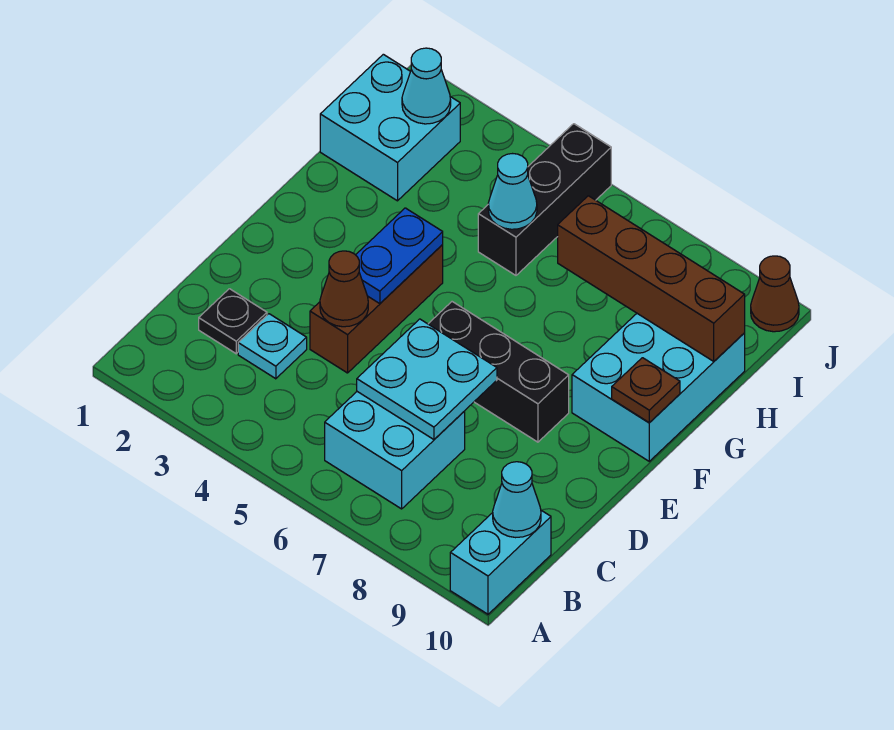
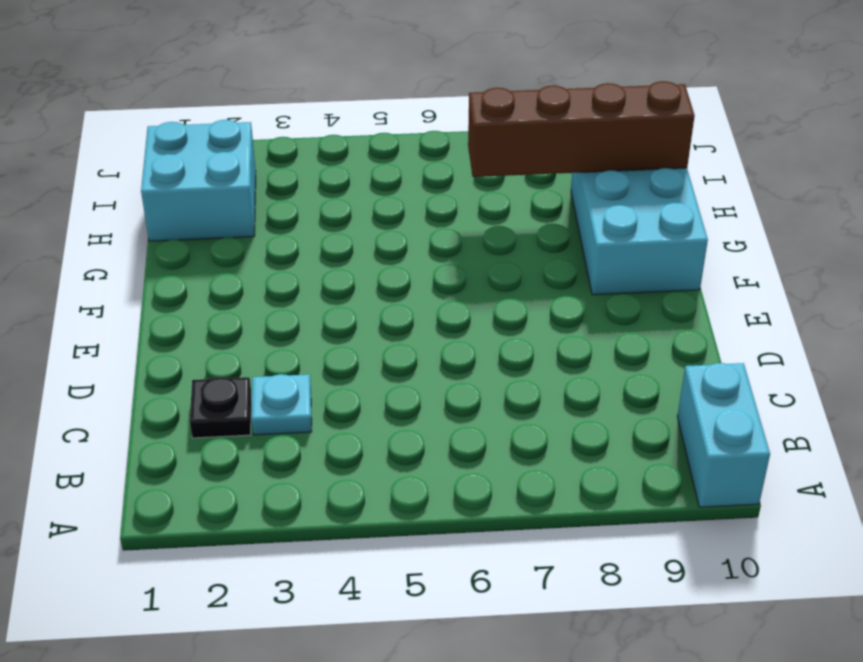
none -> cyan brick B6:C7 level 1
none -> brown brick D4:F4 level 1
none -> black brick E6:E8 level 1

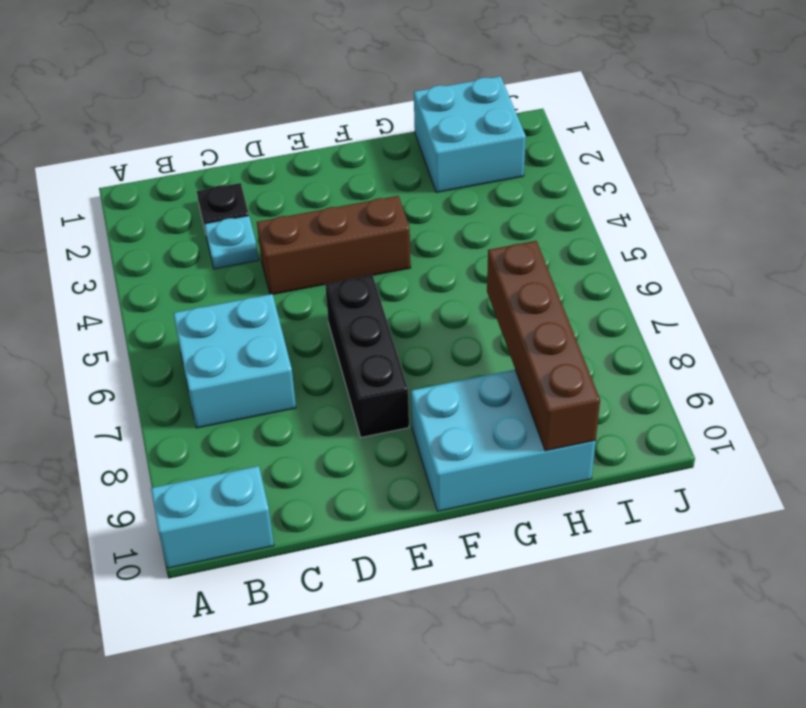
none -> black brick H5:J5 level 1
none -> brown cone J10 level 1
none -> cyan cone B10 level 2

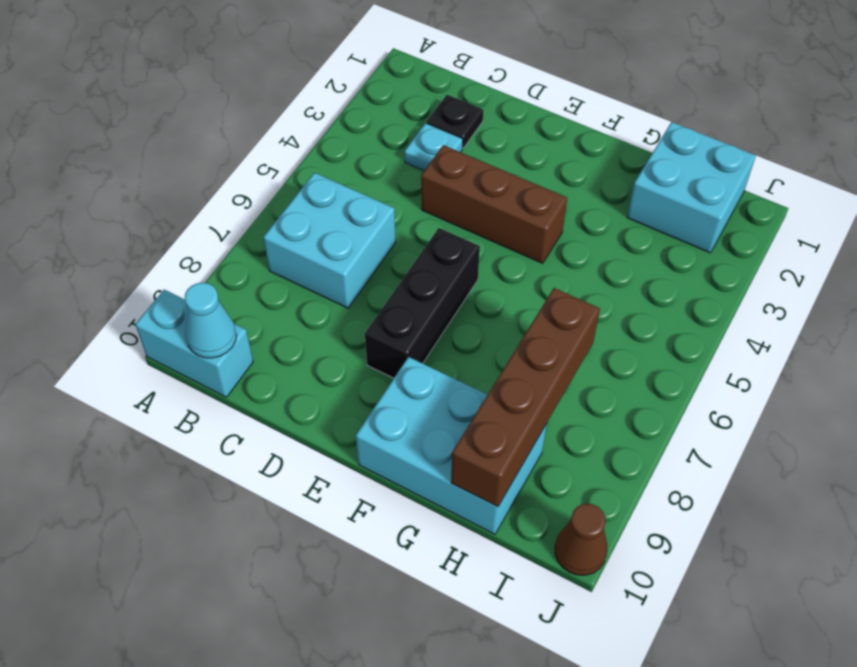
none -> black brick H5:J5 level 1
none -> cyan plate C6:D7 level 2
none -> brown cone D4 level 2

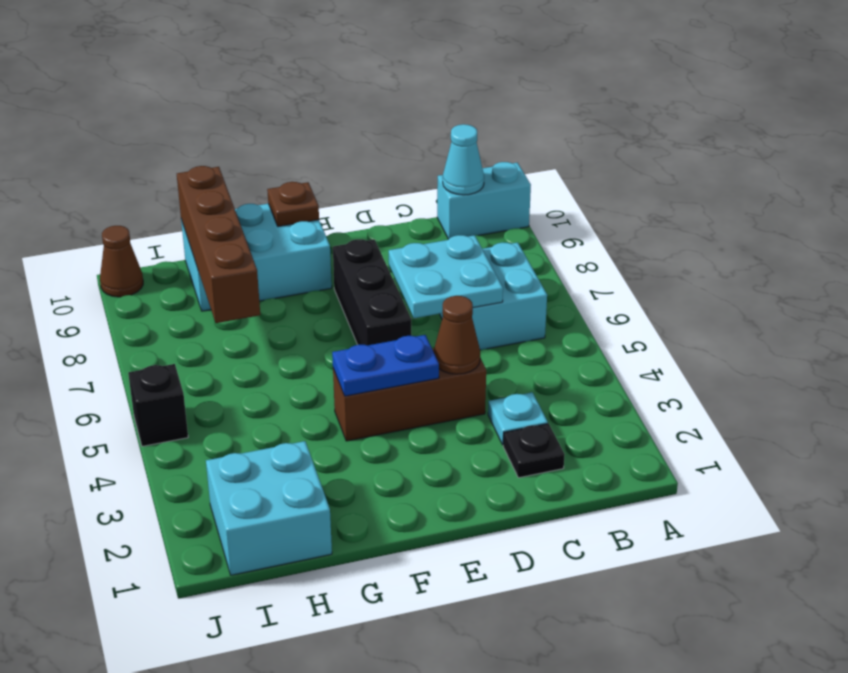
black brick J5 level 1 -> black brick H5:J5 level 1
none -> cyan cone H5 level 2
none -> cyan cone I2 level 2

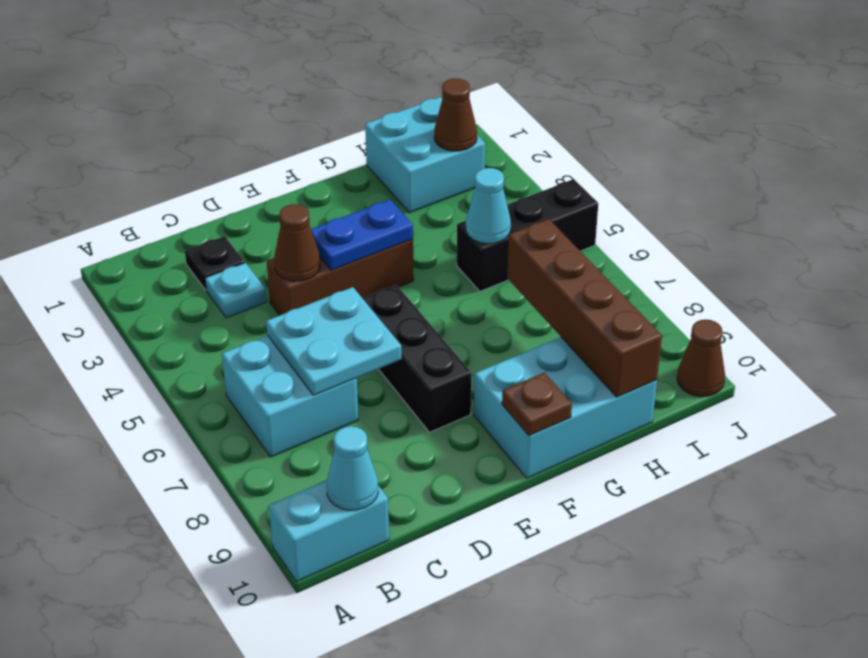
brown cone I2 level 2 -> cyan cone I2 level 2

